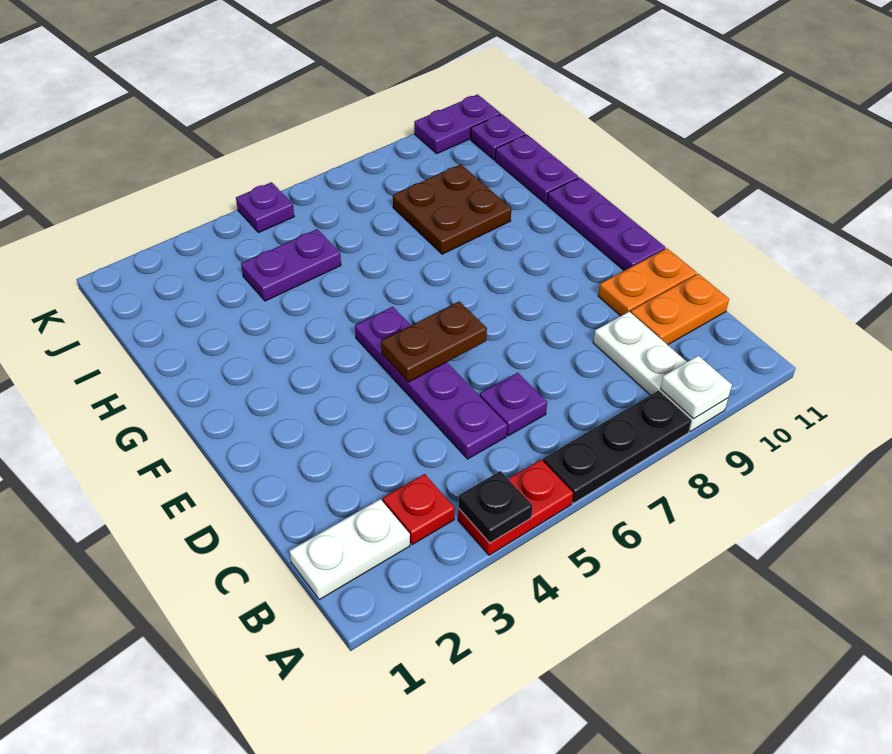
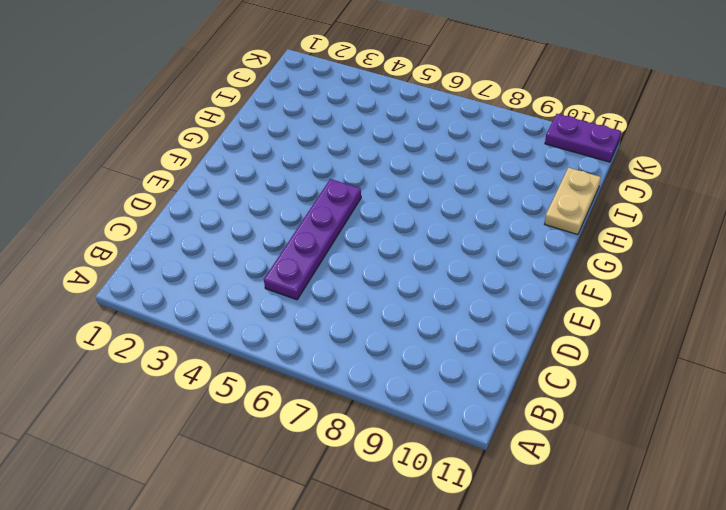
tan plate H11:I11 level 1 -> purple plate H11:I11 level 1
none -> red plate A4:A5 level 1
none -> black plate A6:A8 level 1
none -> white plate A9:C9 level 1

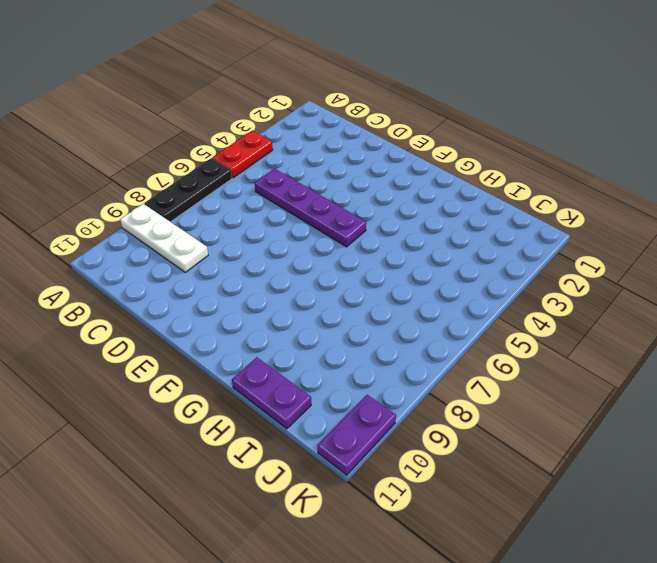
none -> white plate B1:B2 level 1
none -> red plate B3 level 1
none -> purple plate C6 level 1

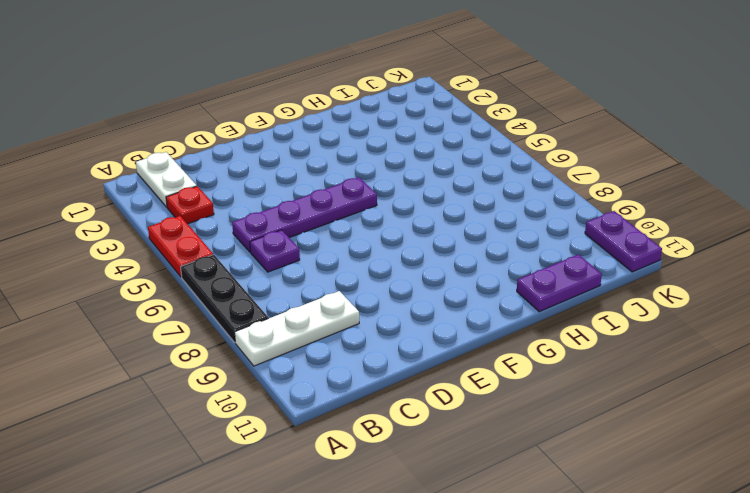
none -> orange plate C10:C11 level 1
none -> orange plate D10:D11 level 1
none -> purple plate E11:G11 level 1

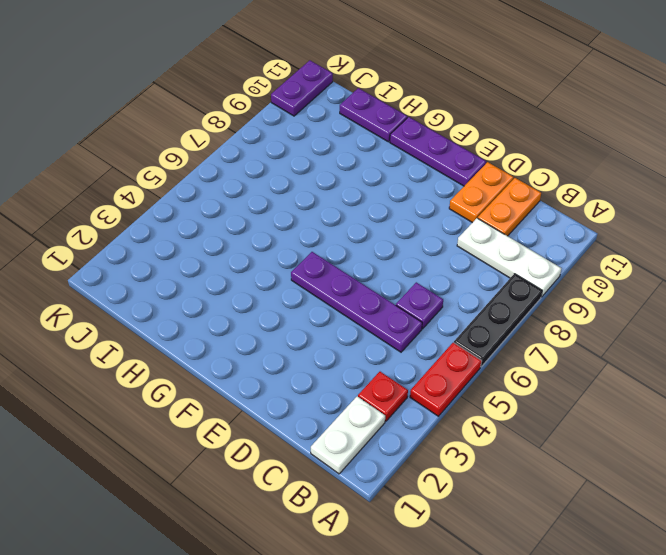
none -> brown plate H8:I9 level 1
none -> purple plate I4:I5 level 1
none -> purple plate J11 level 1

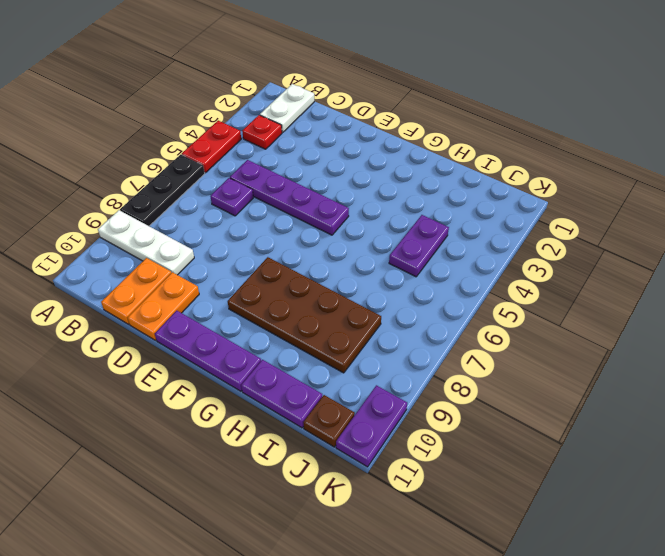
brown plate F8:I9 level 1 -> brown plate H8:I9 level 1
brown plate J11 level 1 -> purple plate J11 level 1
none -> purple plate K5 level 1
none -> black plate A4 level 2
none -> white plate A9 level 2

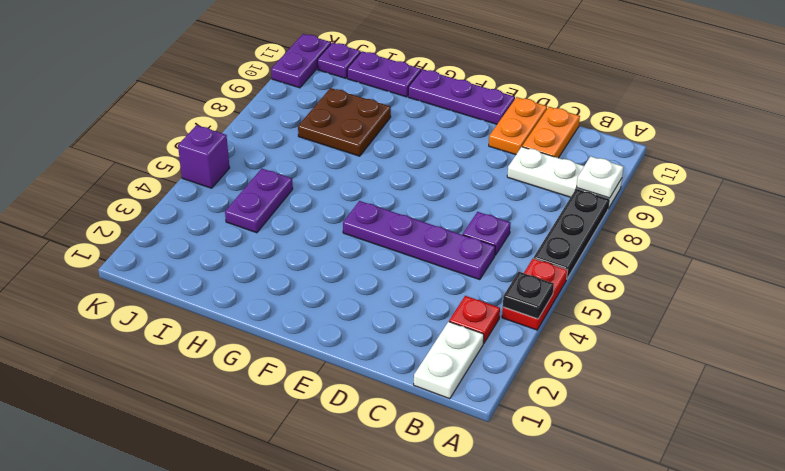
purple brick K5 level 1 -> purple plate K5 level 1
none -> brown plate E5:E6 level 2

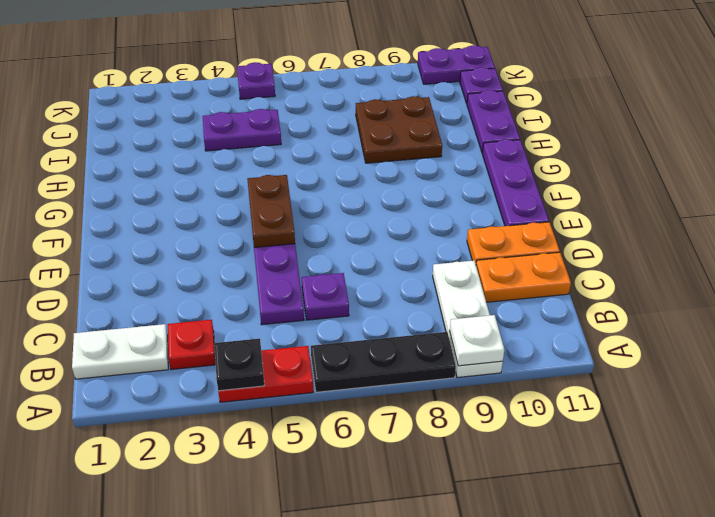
brown plate E5:F5 level 2 -> brown plate E5:E6 level 2

